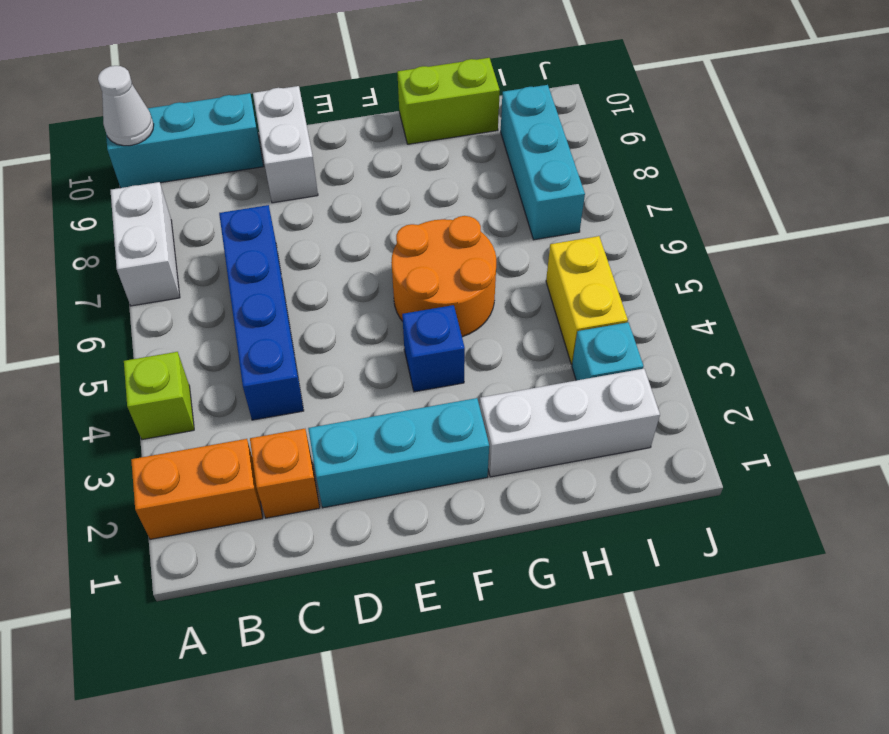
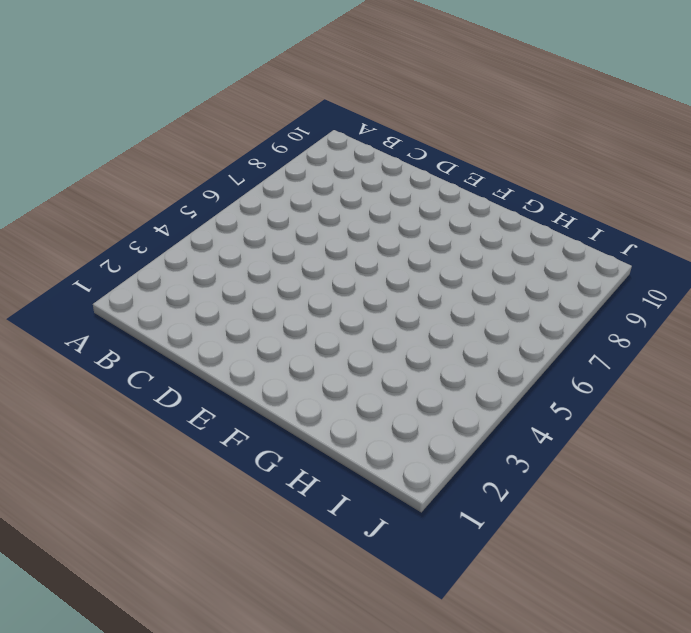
none -> orange brick A2:B2 level 1
none -> lime brick A4 level 1
none -> white brick A7:A8 level 1

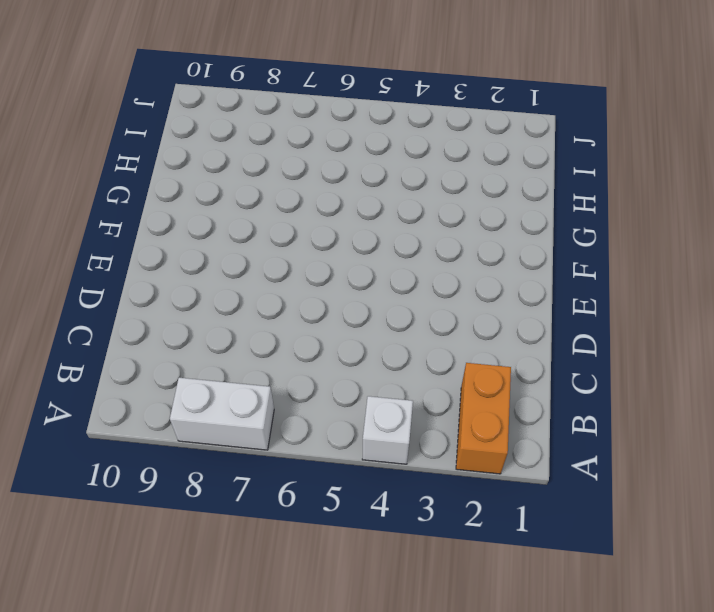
white brick A4 level 1 -> lime brick A4 level 1
none -> cyan brick A10:C10 level 1
none -> orange brick C2 level 1
none -> blue brick C4:C7 level 1

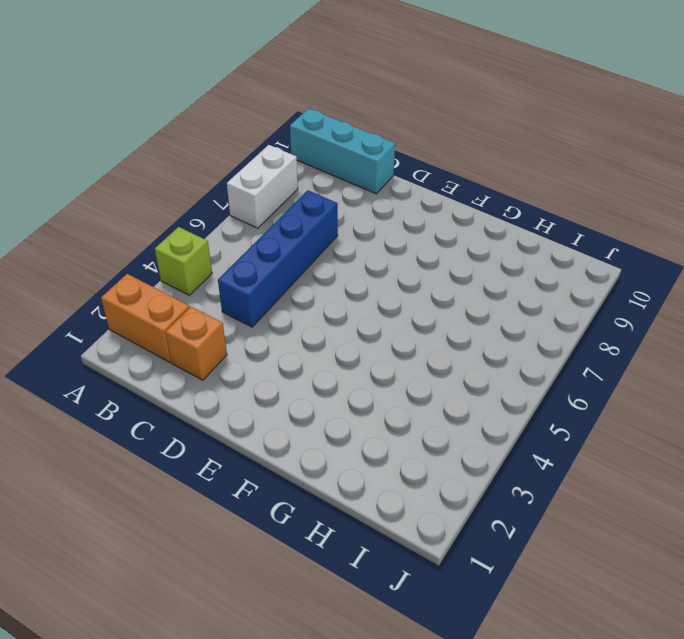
none -> cyan brick D2:F2 level 1
none -> white brick D9:D10 level 1
none -> blue brick F4 level 1

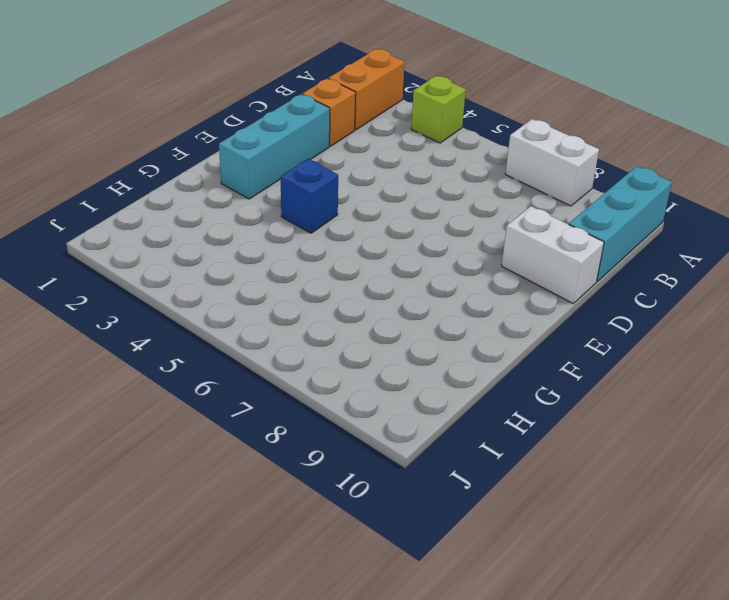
none -> blue brick C4:C7 level 1
none -> orange round brick F5:G6 level 1
none -> white brick G2:I2 level 1

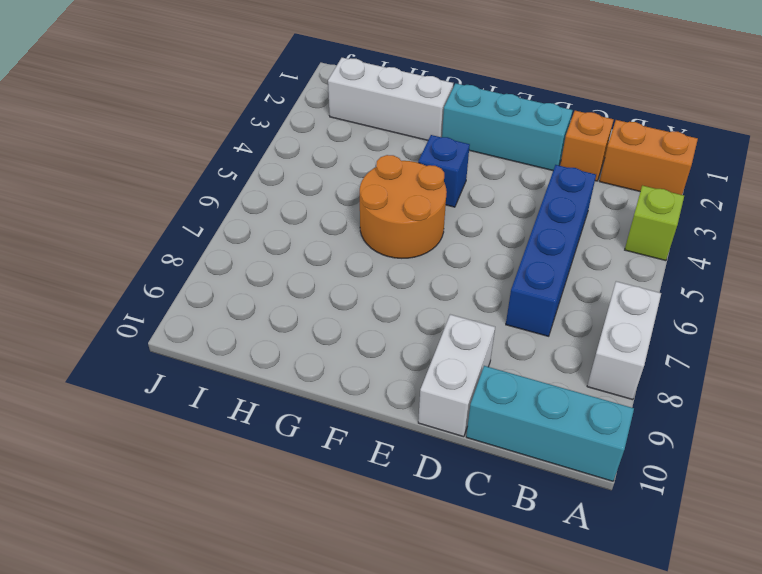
none -> lime brick G10:H10 level 1
none -> cyan brick I3 level 1
none -> yellow brick I4:I5 level 1

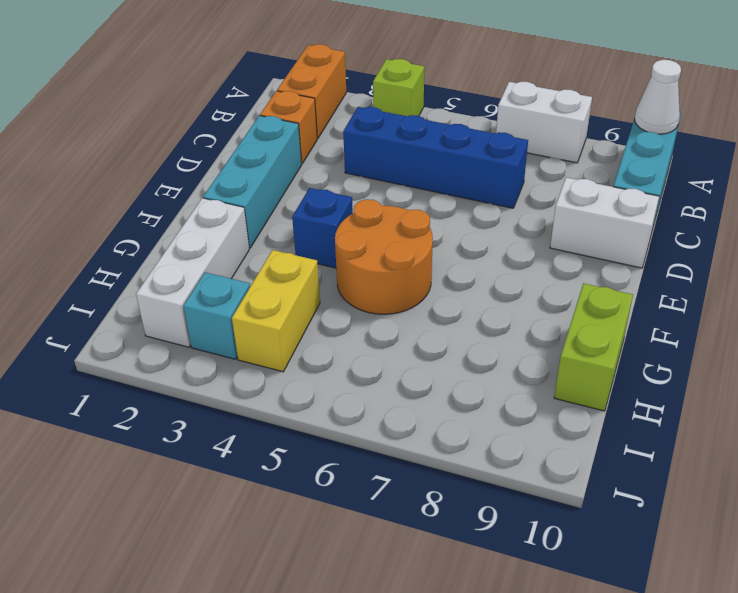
yellow brick H4:I4 level 1 -> yellow brick I4:I5 level 1
none -> cyan brick I7:I9 level 1

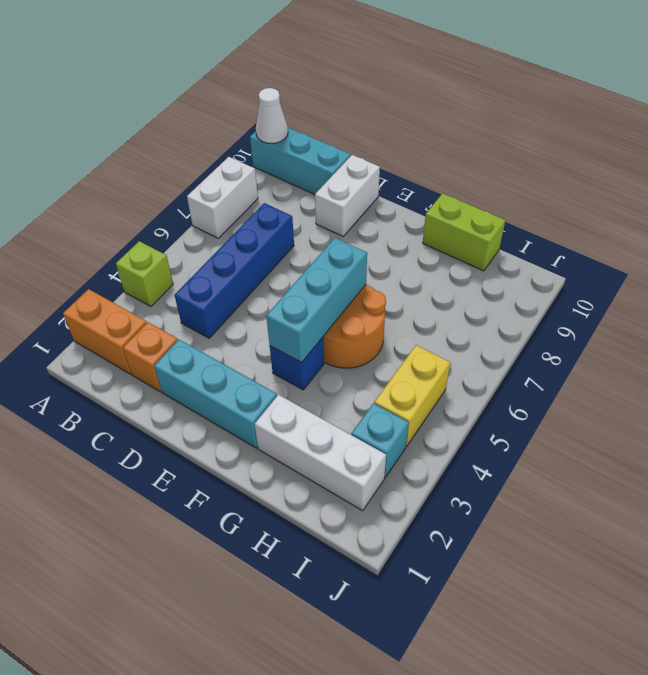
cyan brick F4:F6 level 2 -> cyan brick I7:I9 level 1

